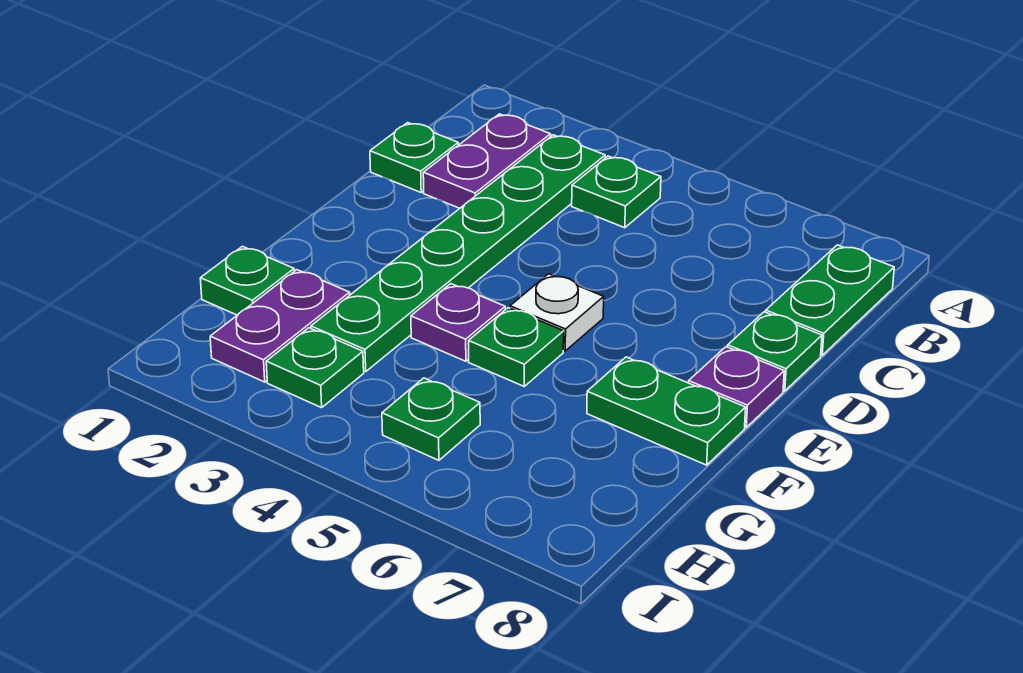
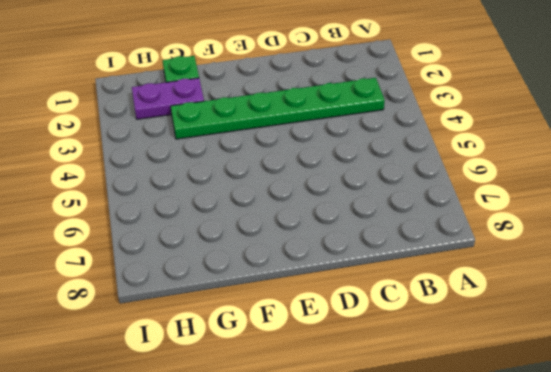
none -> purple plate B2:C2 level 1
none -> green plate B4 level 1
none -> green plate B8:C8 level 1

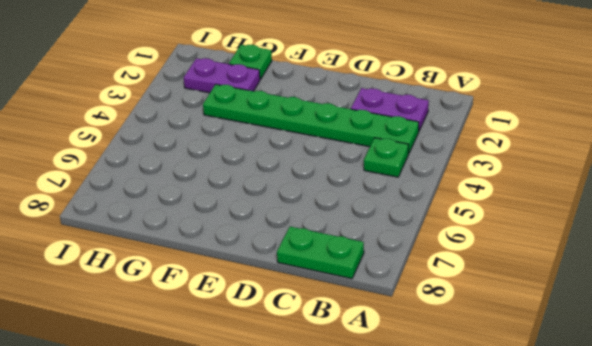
none -> green plate C1 level 1
none -> green plate D8 level 1
none -> white plate E5 level 1

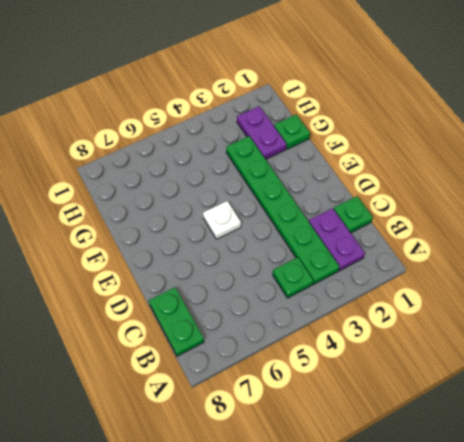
none -> green plate D8 level 1
none -> purple plate E8 level 1
none -> purple plate F4 level 1

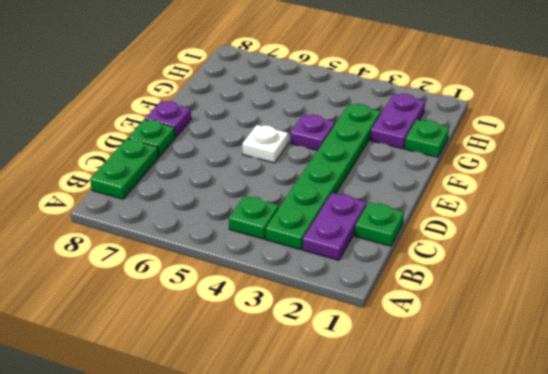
none -> green plate F5 level 1
none -> green plate F7:F8 level 1
none -> green plate H3 level 1

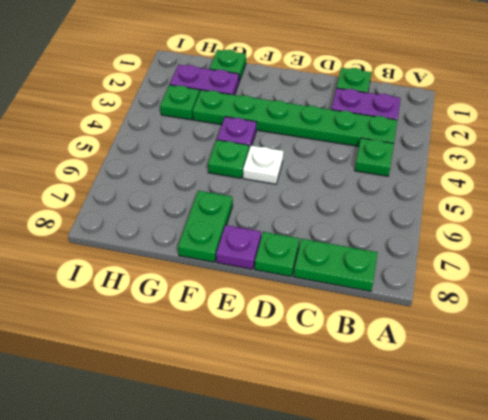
none -> green plate H5 level 1

